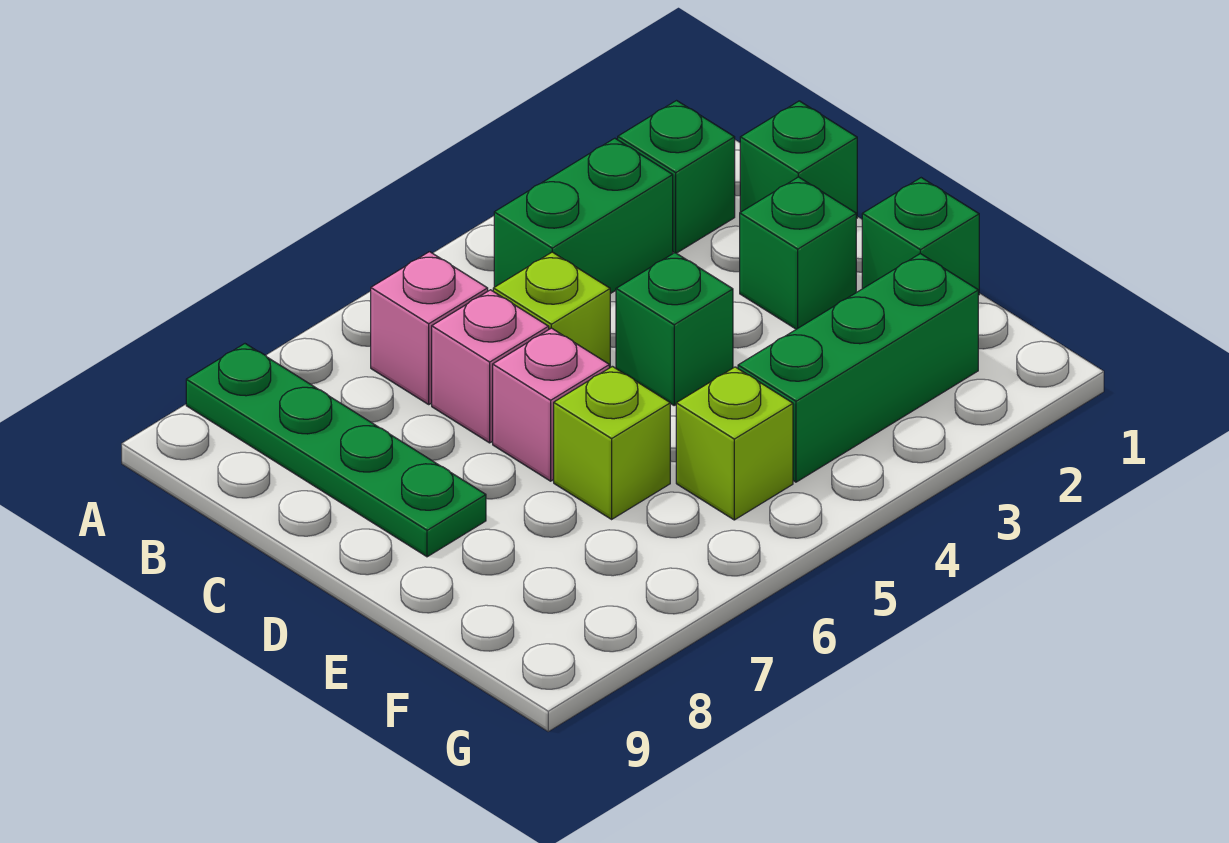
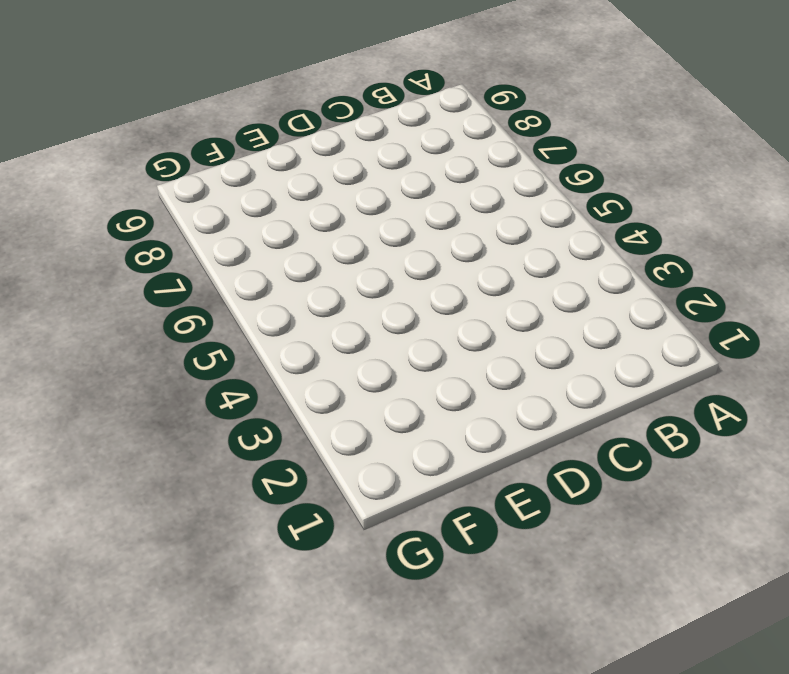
none -> green plate A8:D8 level 1
none -> green brick B2 level 1
none -> green brick B3:B4 level 1

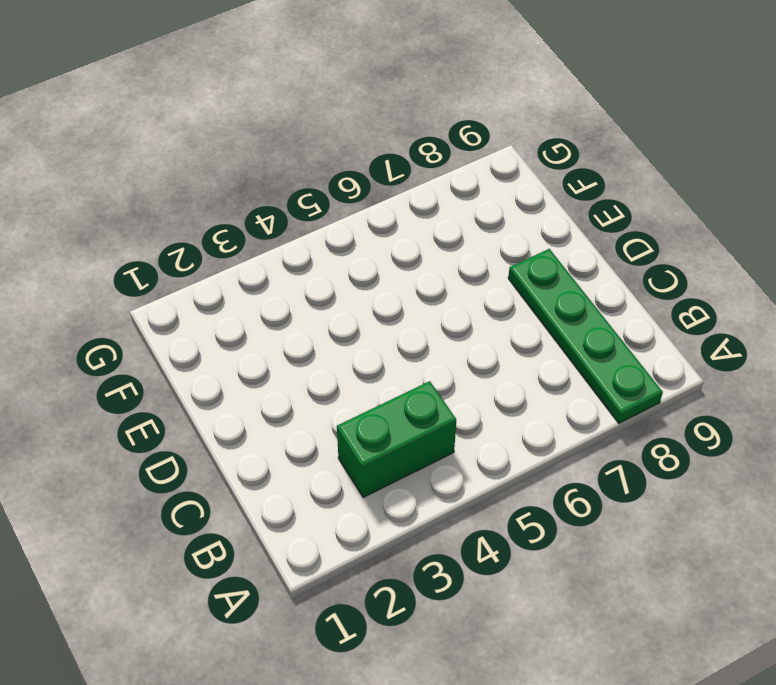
none -> green brick B2 level 1
none -> pink brick B6 level 1
none -> green brick C1 level 1

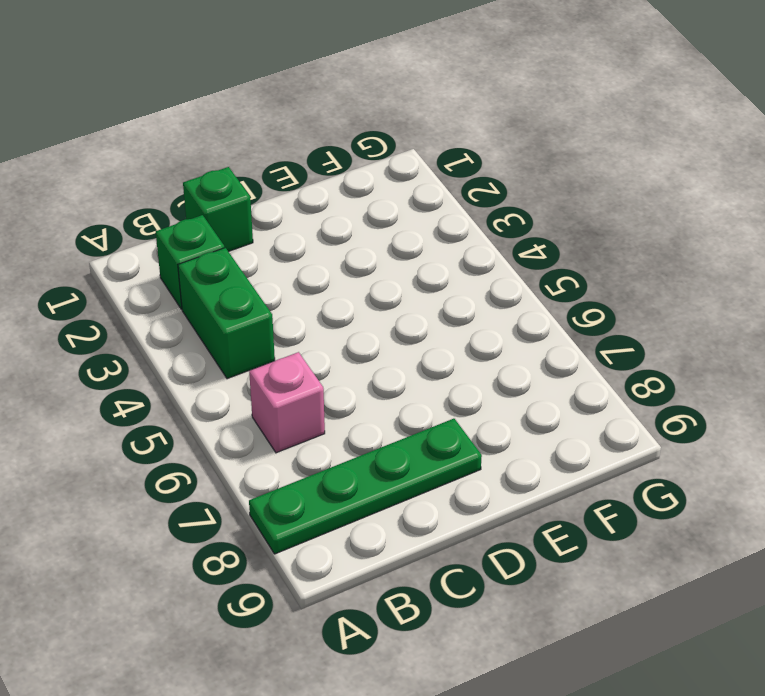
none -> lime brick C5 level 1
none -> pink brick C6 level 1
none -> green brick D2 level 1

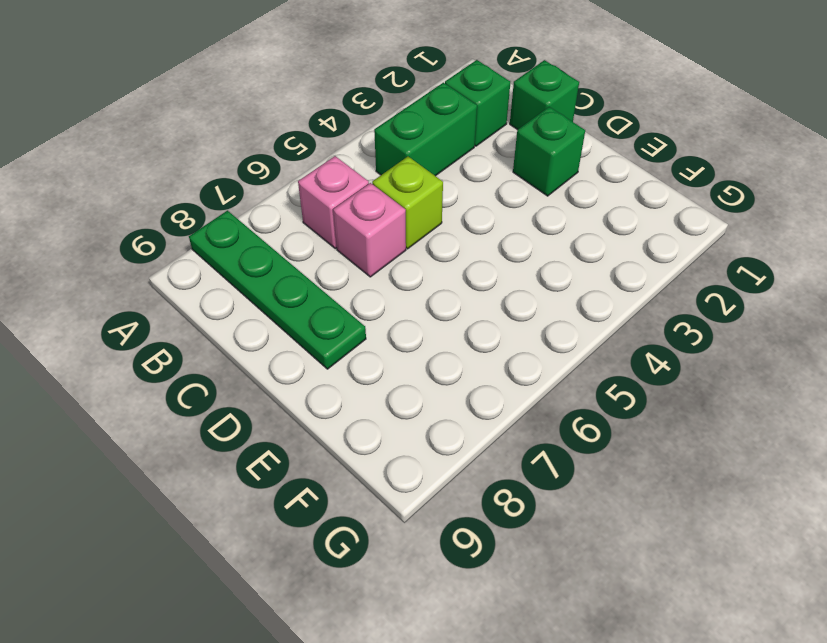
none -> green brick D4 level 1
none -> pink brick D6 level 1
none -> green brick E1 level 1

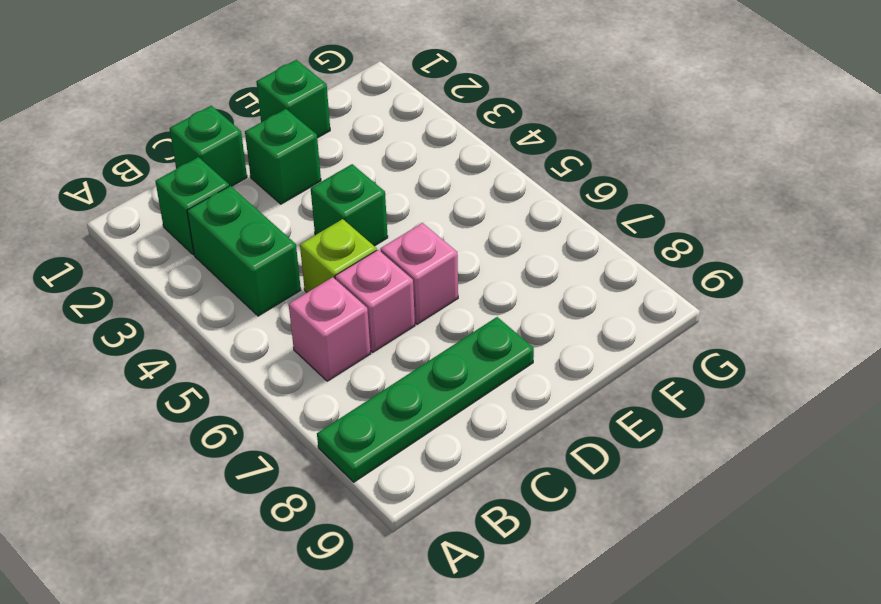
none -> lime brick E6 level 1
none -> green brick F2:F4 level 1
none -> lime brick F5 level 1

